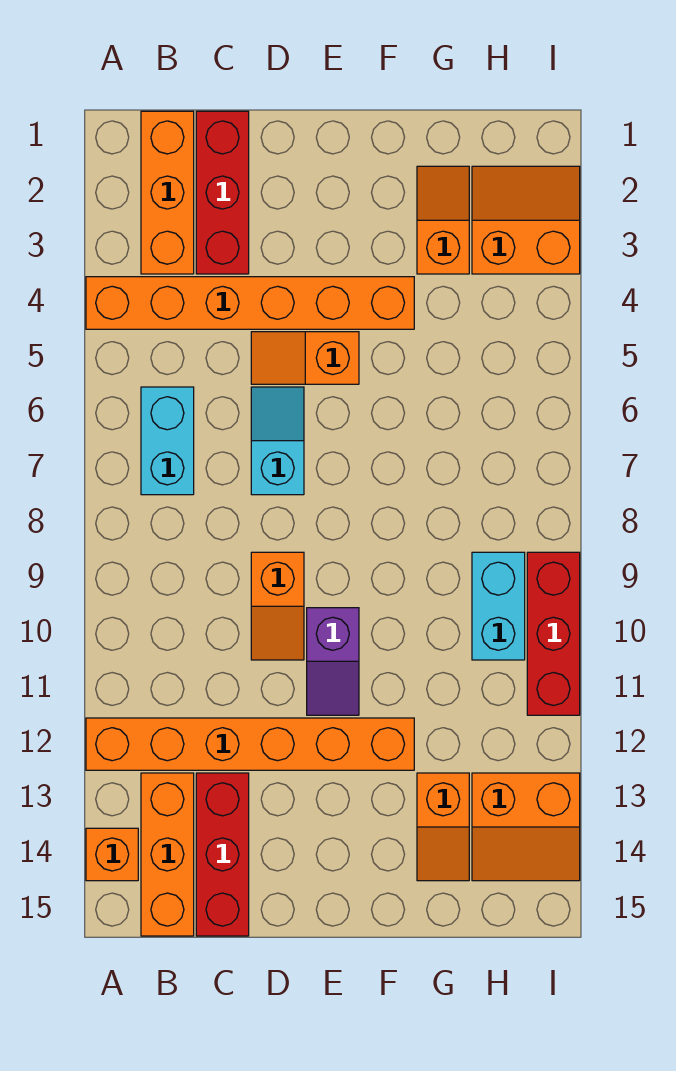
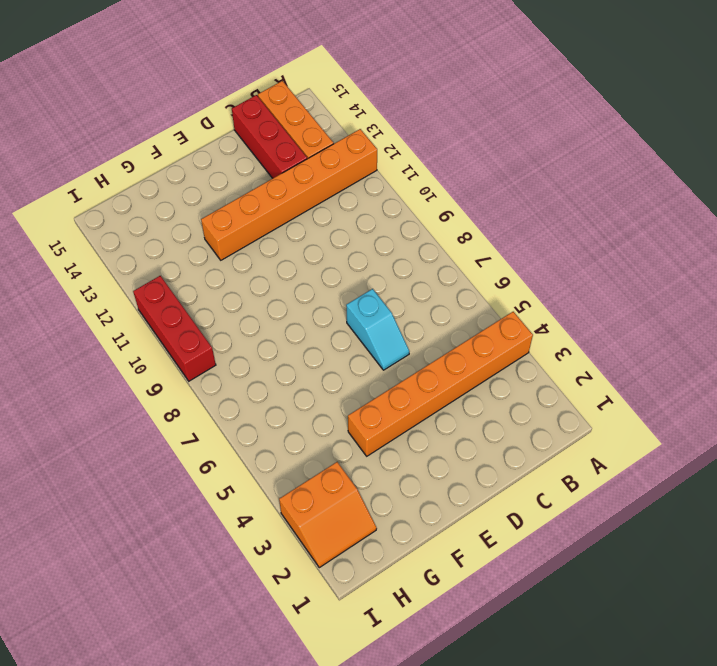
none -> orange brick A14 level 1
none -> orange brick B1:B3 level 1
none -> cyan brick B6:B7 level 1

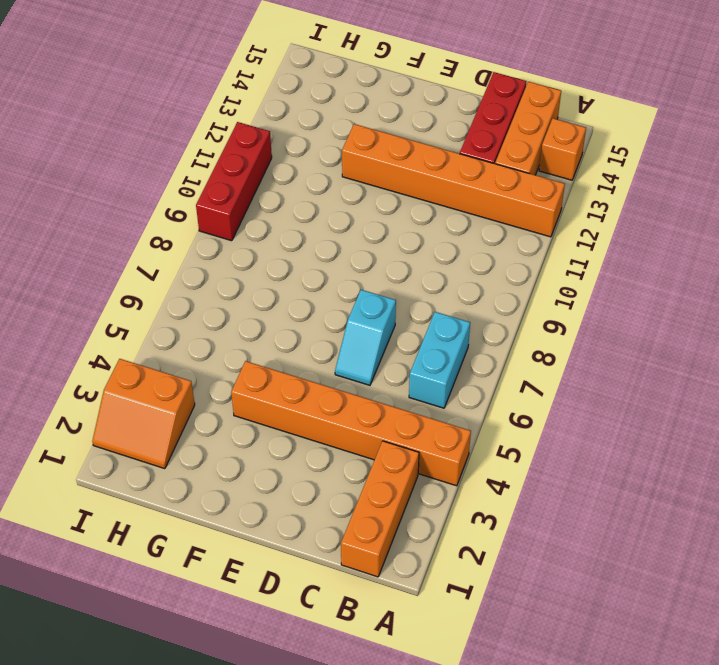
none -> red brick C1:C3 level 1
none -> orange slope D5:E5 level 1 top E
none -> orange slope D9:D10 level 1 top 9

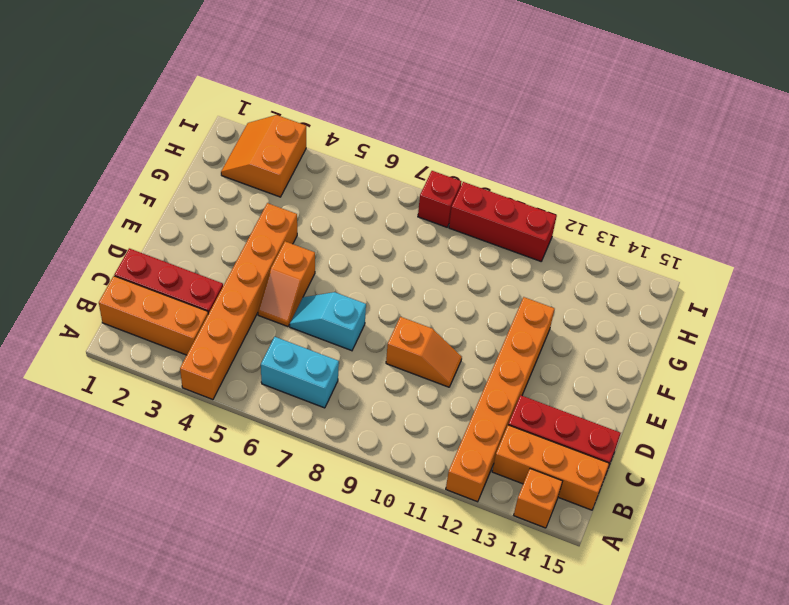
red brick I8 level 1 -> none
none -> purple slope E10:E11 level 1 top 10
none -> orange slope G2:G3 level 1 top 3
none -> orange slope G13:G14 level 1 top 13

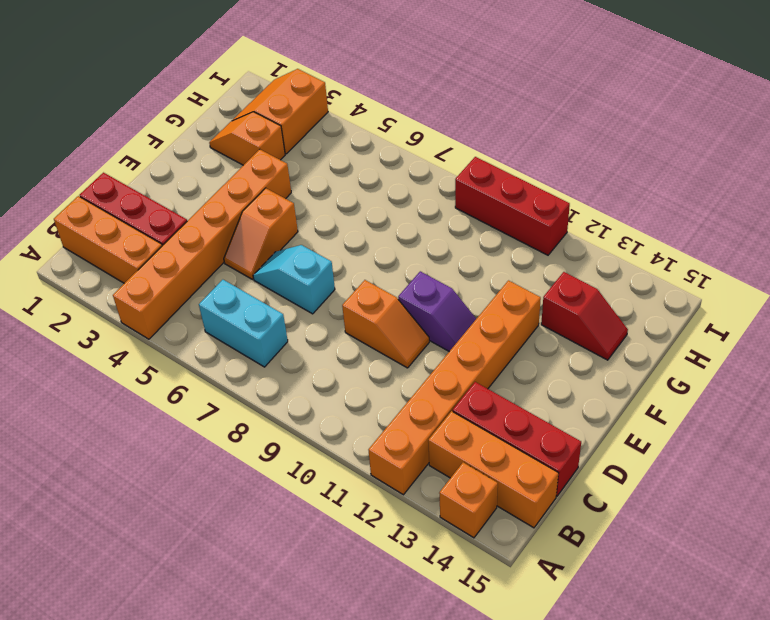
red slope G13:G14 level 1 top 13 -> orange slope G13:G14 level 1 top 13
none -> cyan brick H9:H10 level 1
none -> orange slope H13:I14 level 1 top 13

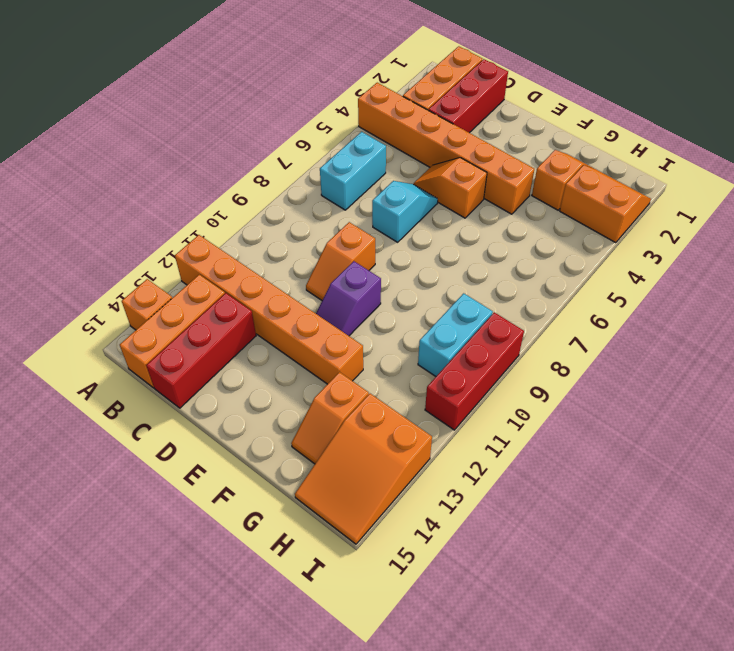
orange slope H13:I15 level 1 top 13 -> orange slope H13:I14 level 1 top 13

